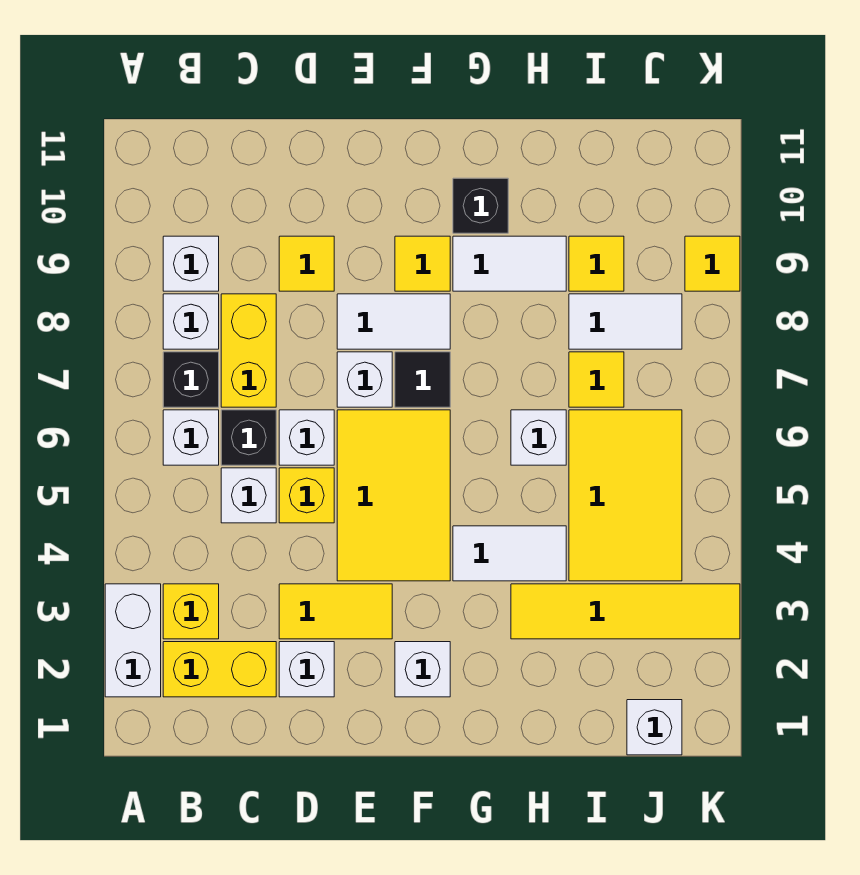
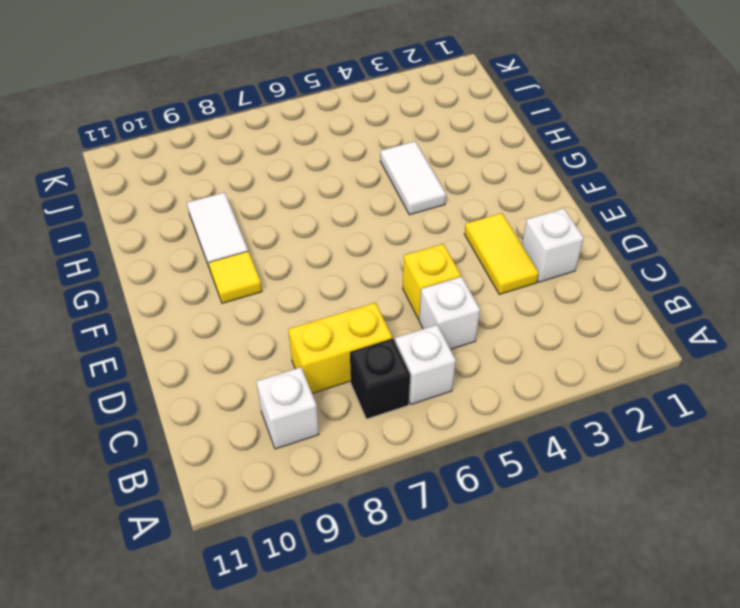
none -> white brick A2:A3 level 1
none -> yellow brick B2:C2 level 1
none -> yellow brick B3 level 1
none -> white brick B8 level 1

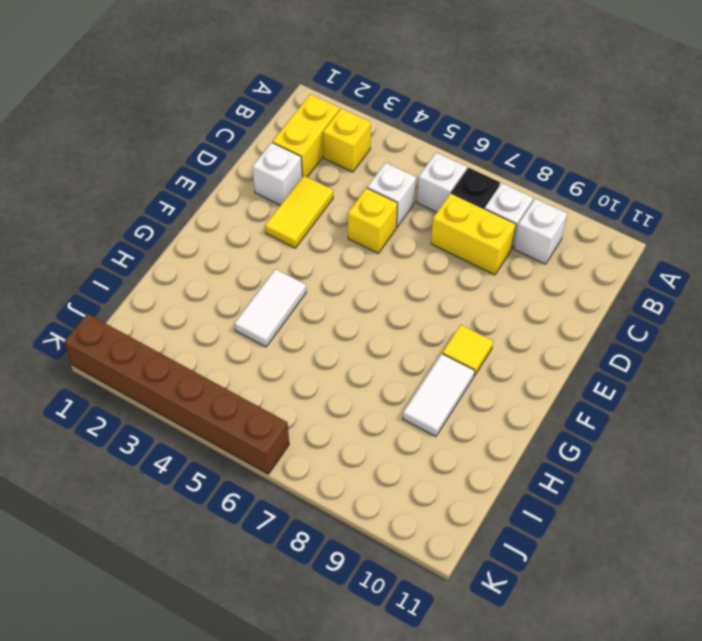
brown brick K1:K6 level 1 -> yellow tile H3:K3 level 1
none -> white brick A2:A3 level 1
none -> black brick C6 level 1
none -> white brick D6 level 1
none -> yellow tile D9 level 1

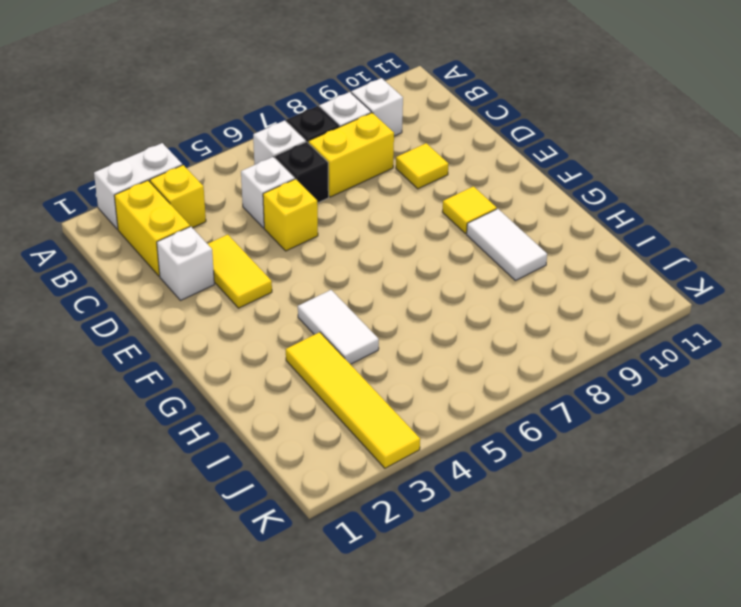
none -> white brick D6 level 1
none -> yellow tile E4:F6 level 1
none -> white brick E7 level 1
none -> white tile E8:F8 level 1

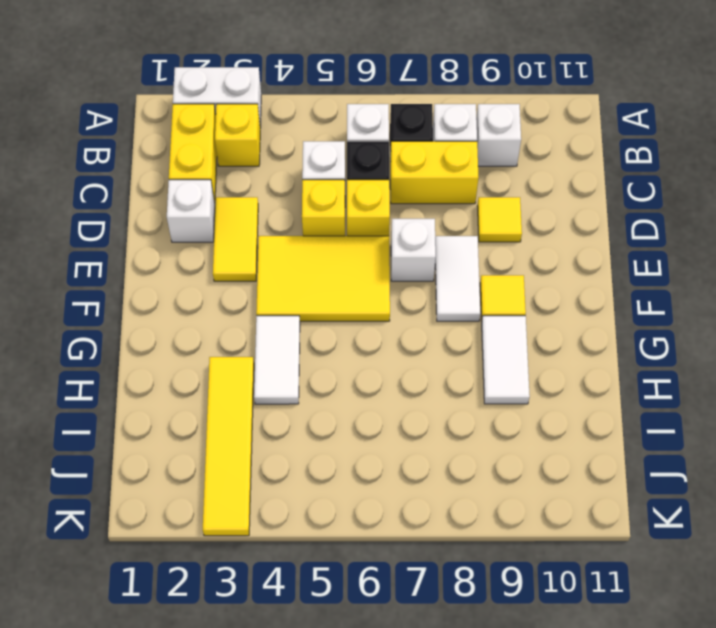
yellow brick D6 level 1 -> white brick D6 level 1
none -> white brick F2 level 1
none -> black tile F7 level 1
none -> black brick G10 level 1
none -> white brick H6 level 1

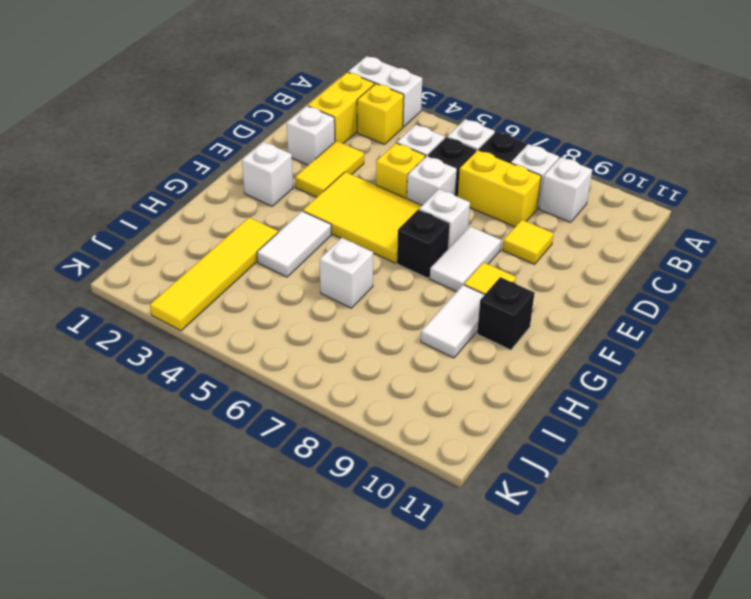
black brick F7 level 1 -> black tile F7 level 1
none -> yellow tile I4:J6 level 1
none -> yellow tile I7 level 1
none -> white tile I8:J8 level 1
none -> yellow tile I9 level 1

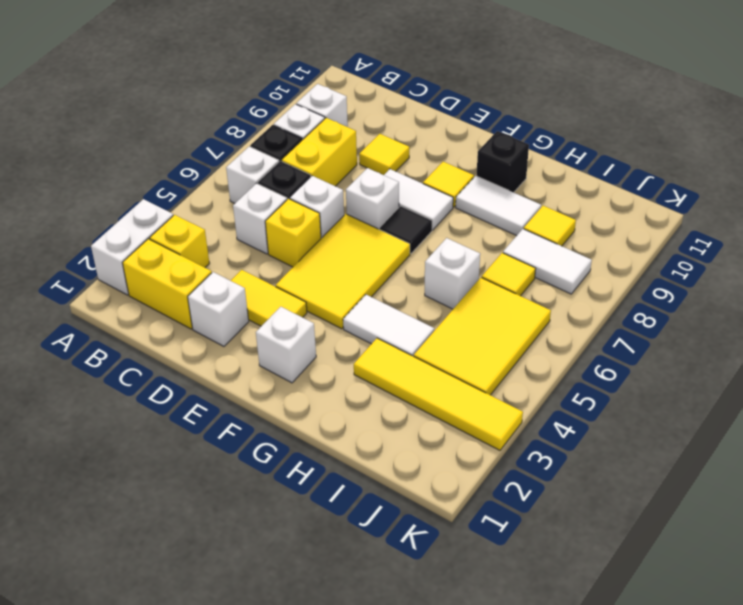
none -> white brick J1 level 1
none -> yellow tile K9 level 1

